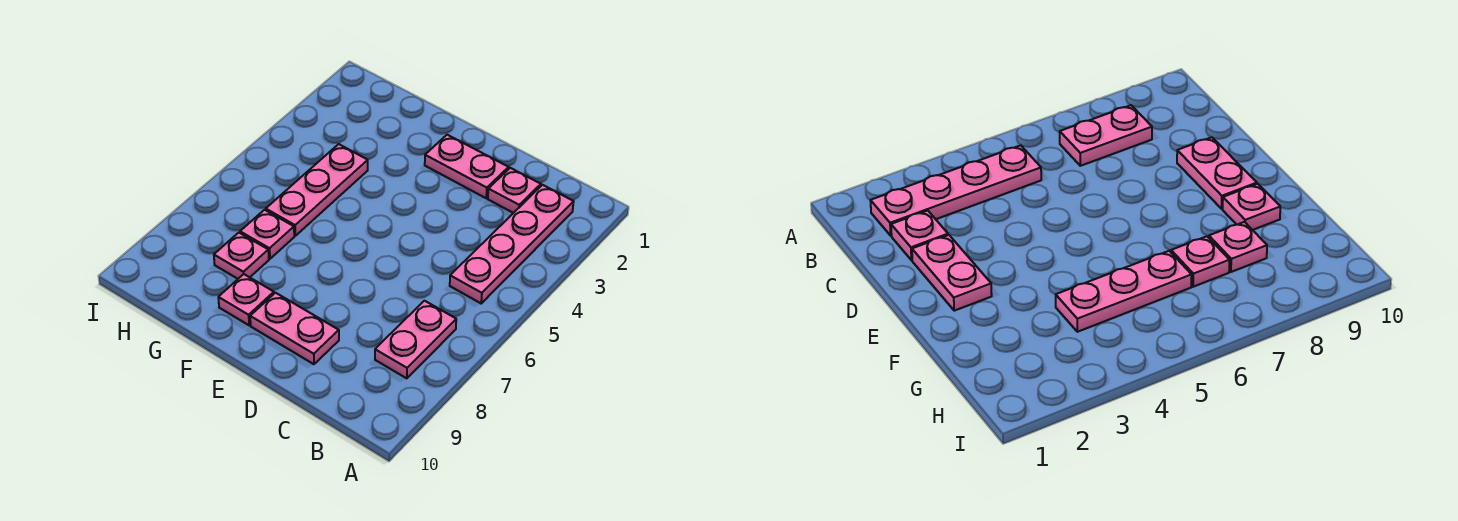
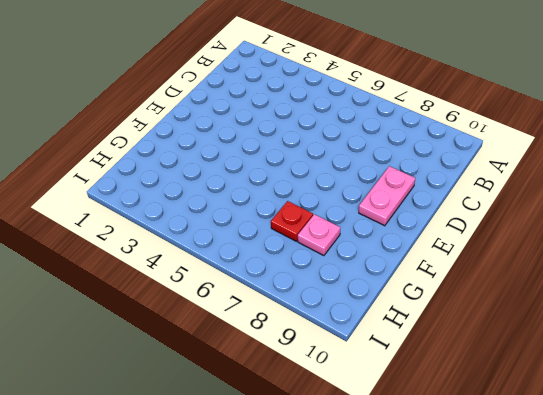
red plate G7 level 1 -> pink plate G7 level 1
none -> pink plate B2:B5 level 1
none -> pink plate B7:B8 level 1

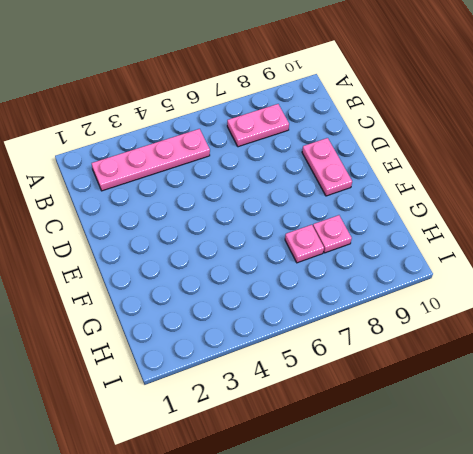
none -> pink plate C2 level 1
none -> pink plate D2:E2 level 1

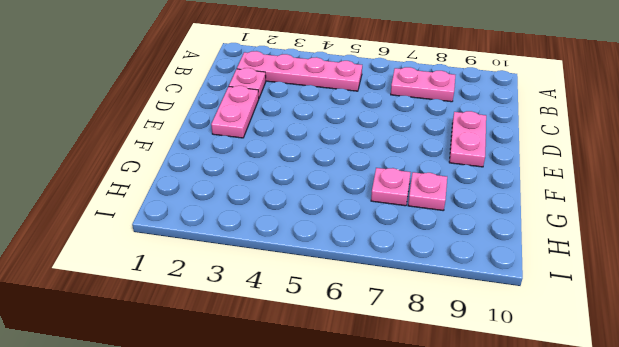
none -> pink plate F9 level 1
none -> pink plate G4:G6 level 1

